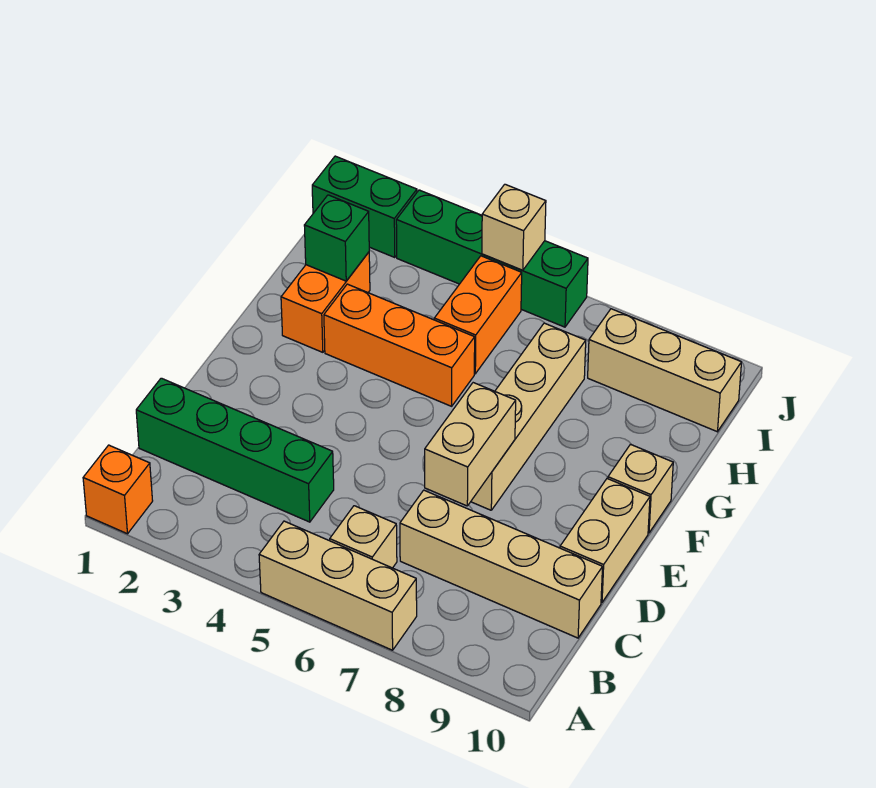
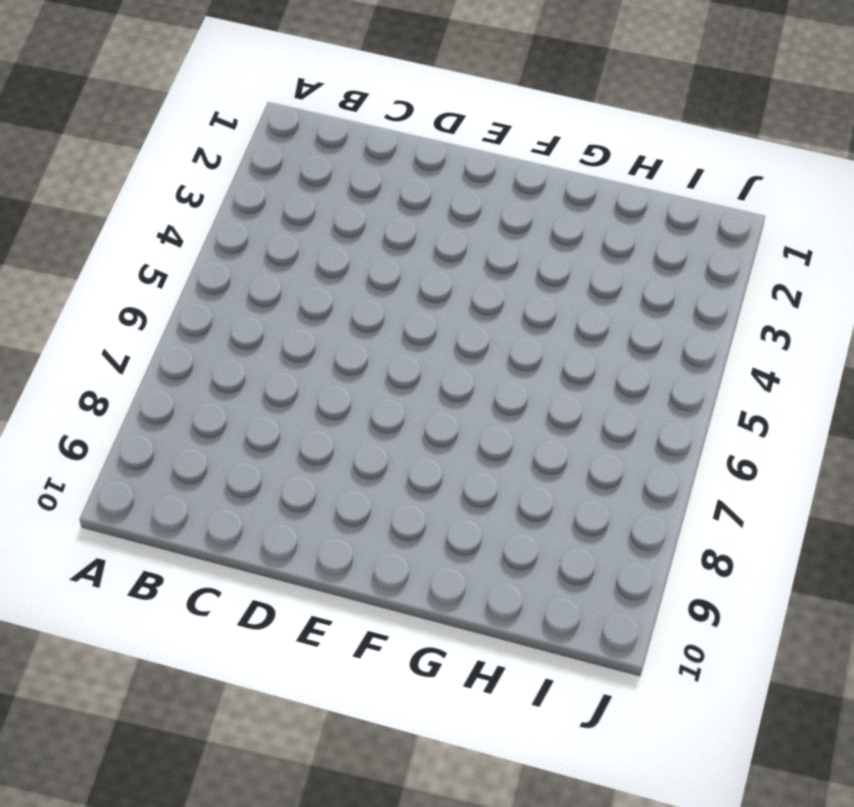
none -> orange brick A1 level 1
none -> tan brick A5:A7 level 1
none -> tan brick B6 level 1

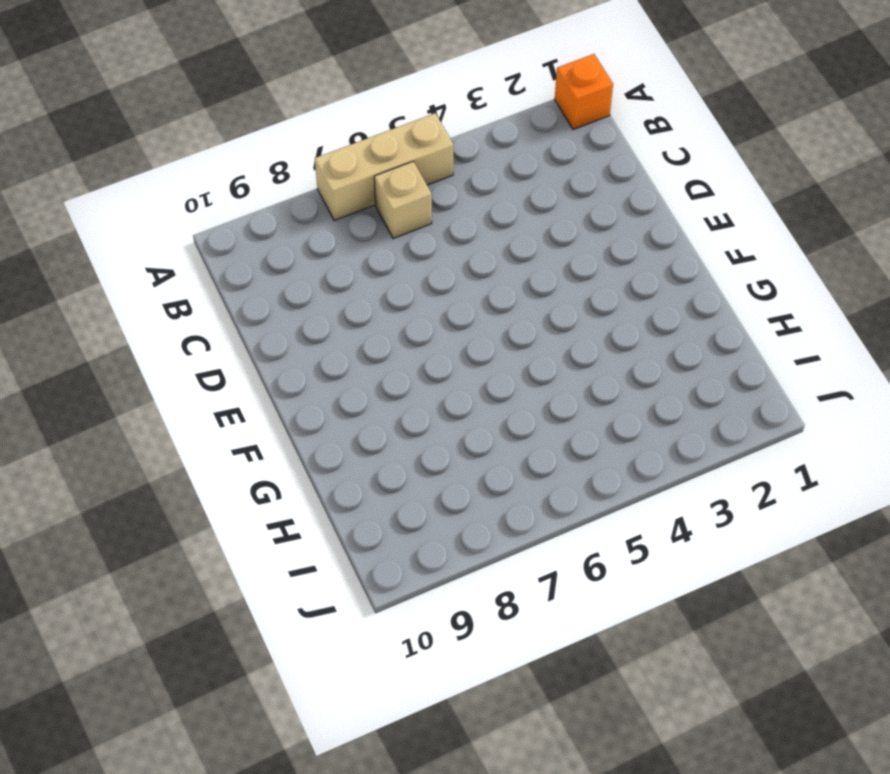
none -> green brick C1:C4 level 1
none -> tan brick C7:C10 level 1
none -> tan brick D10:E10 level 1

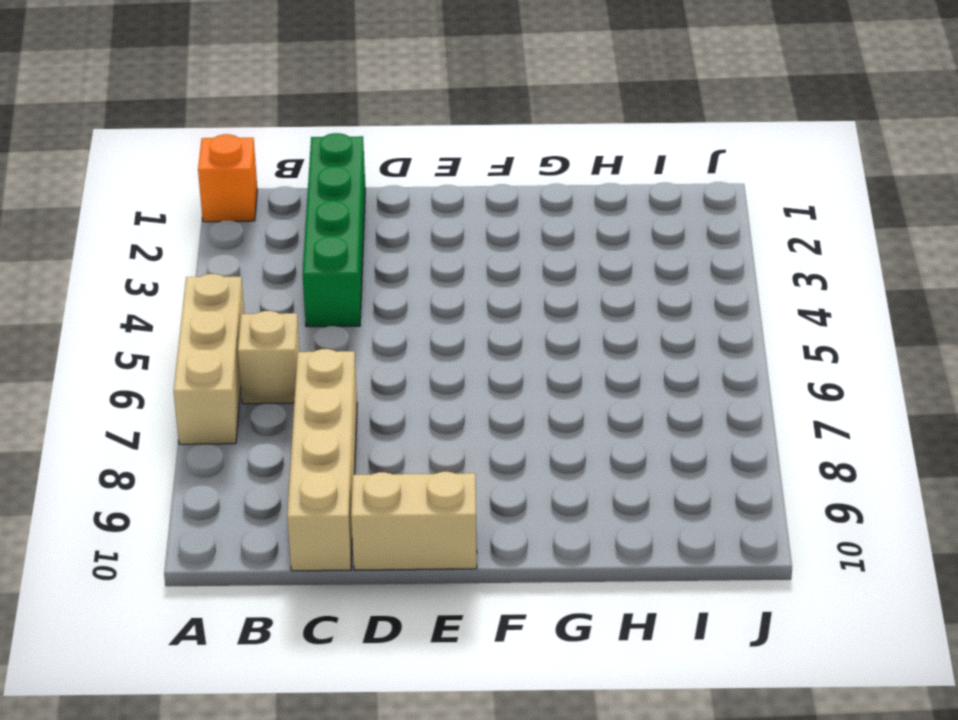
none -> tan brick E7:H7 level 1
none -> tan brick F10 level 1
none -> orange brick G2:H2 level 1

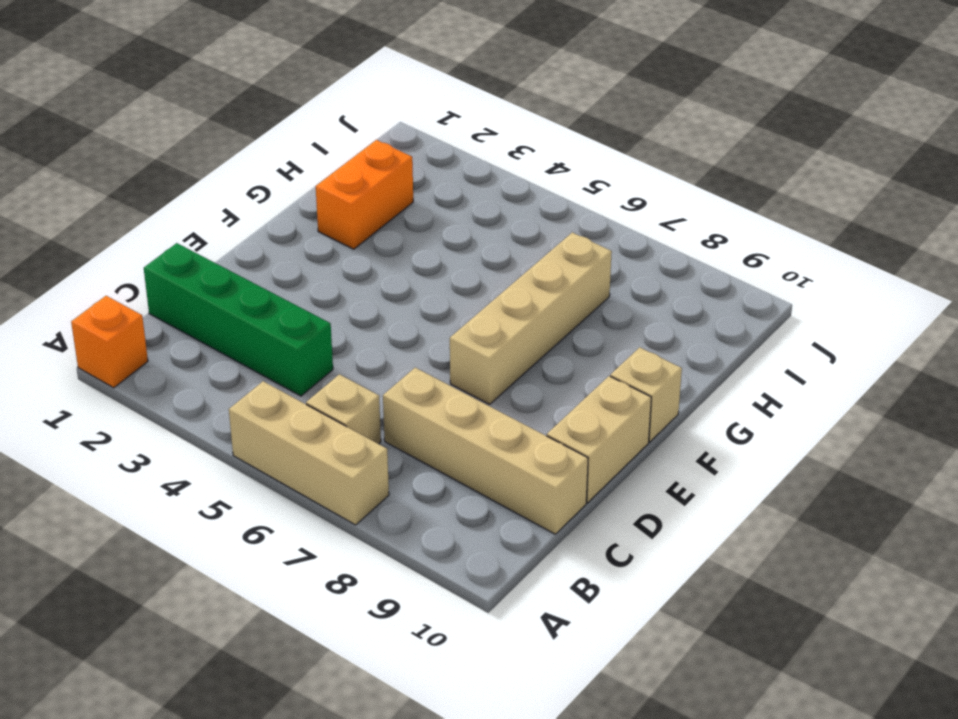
none -> orange brick G3:G5 level 1
none -> orange brick H5:I5 level 1
none -> tan brick I8:I10 level 1

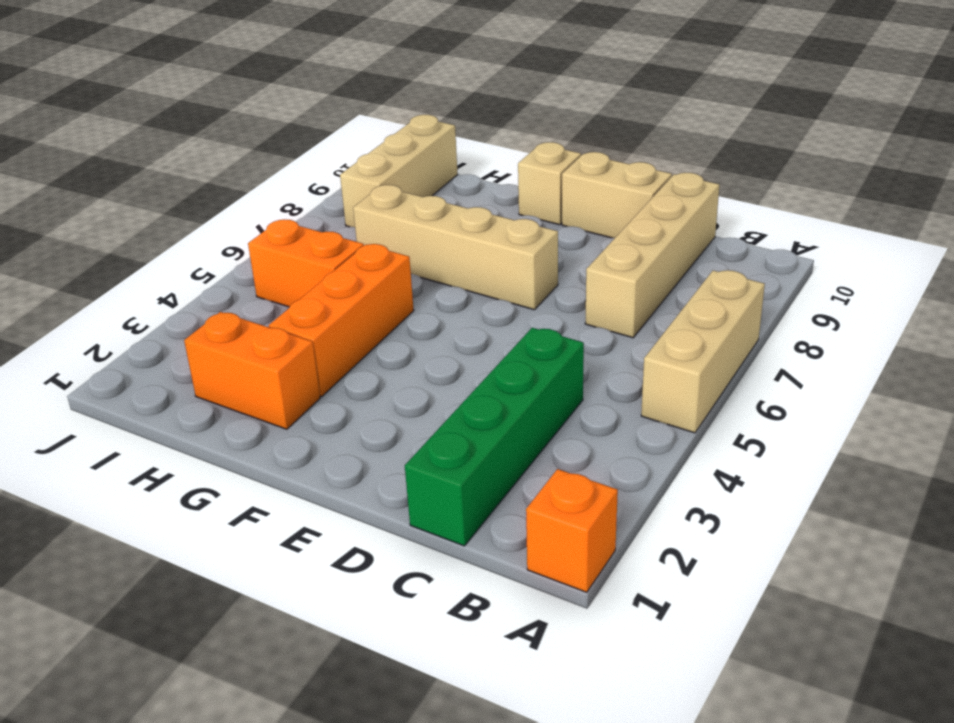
none -> tan brick B6 level 1
none -> green brick J1:J2 level 1
none -> green brick J3:J6 level 1

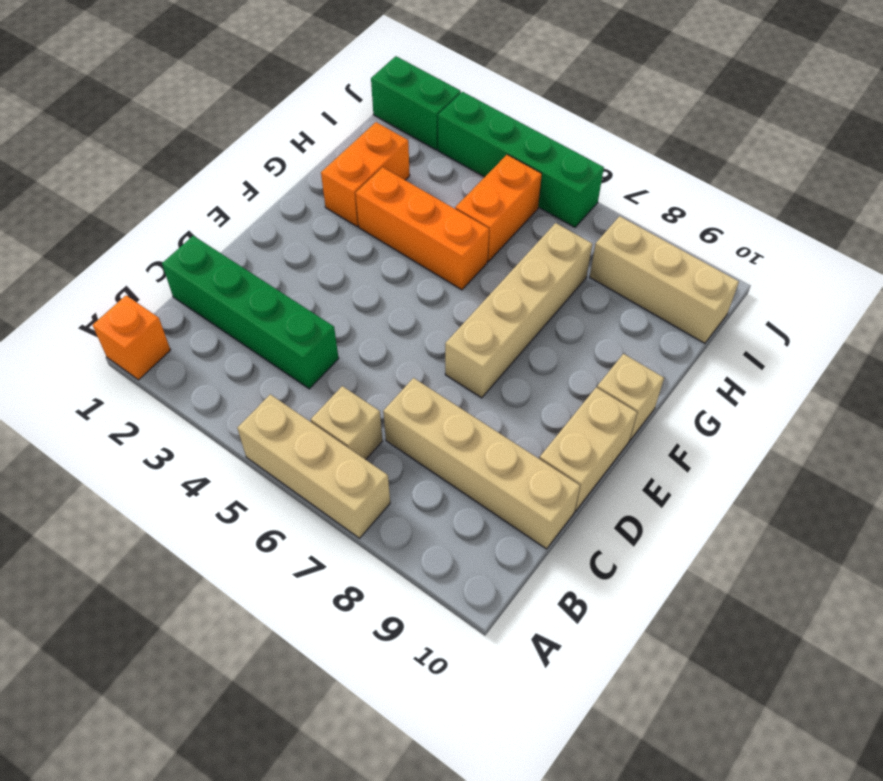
none -> tan brick D7:E7 level 2
none -> green brick H2 level 2
none -> tan brick J5 level 2

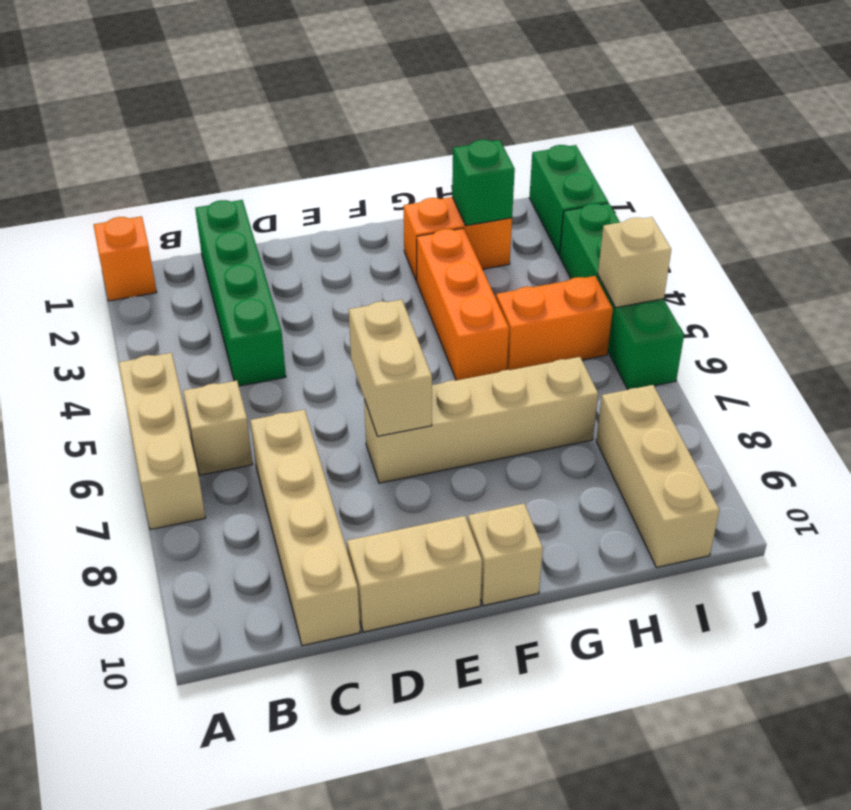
tan brick E6:E7 level 2 -> tan brick D7:E7 level 2

